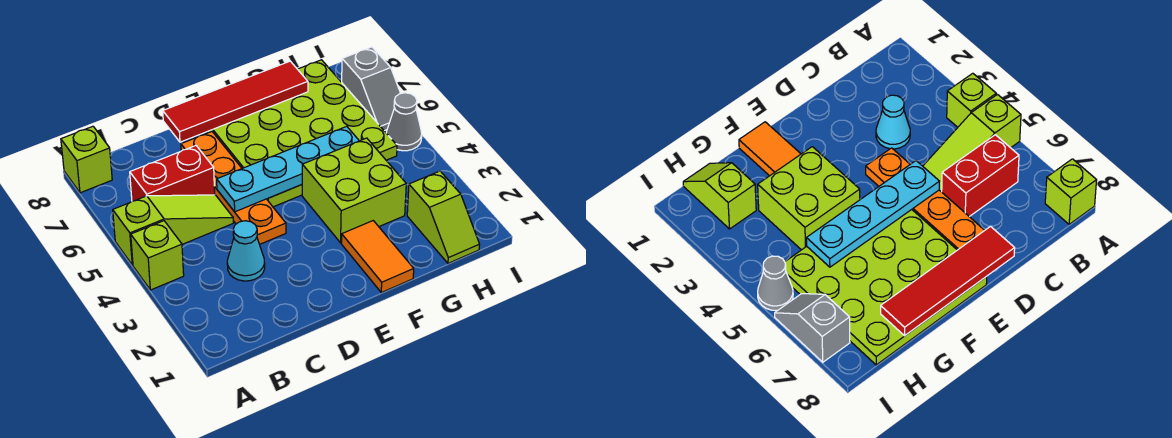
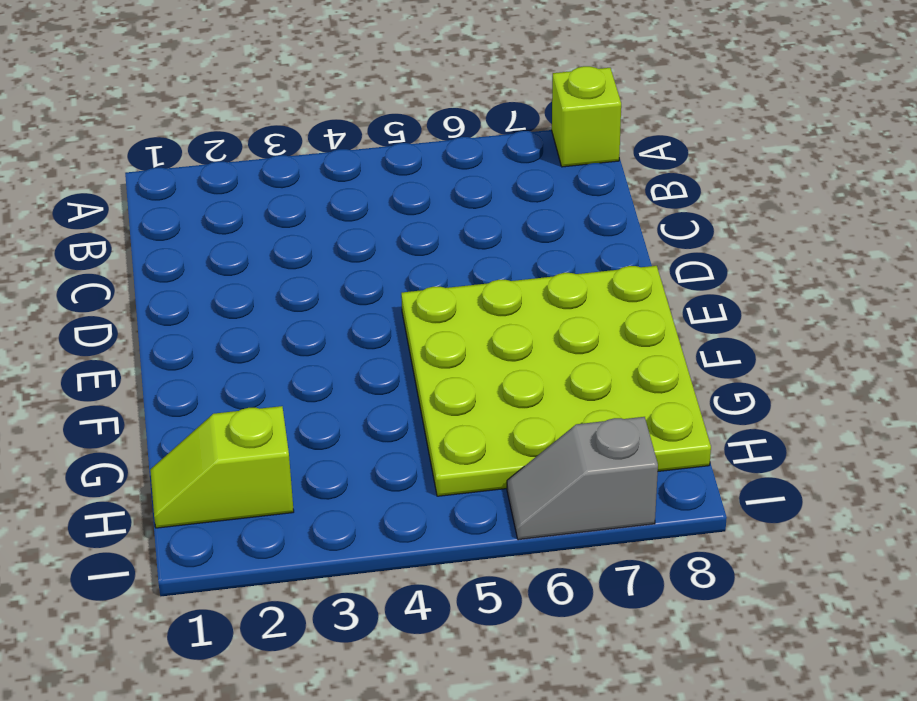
none -> lime brick A4 level 1
none -> lime slope A5:C5 level 1 top A
none -> red brick B6:C6 level 1

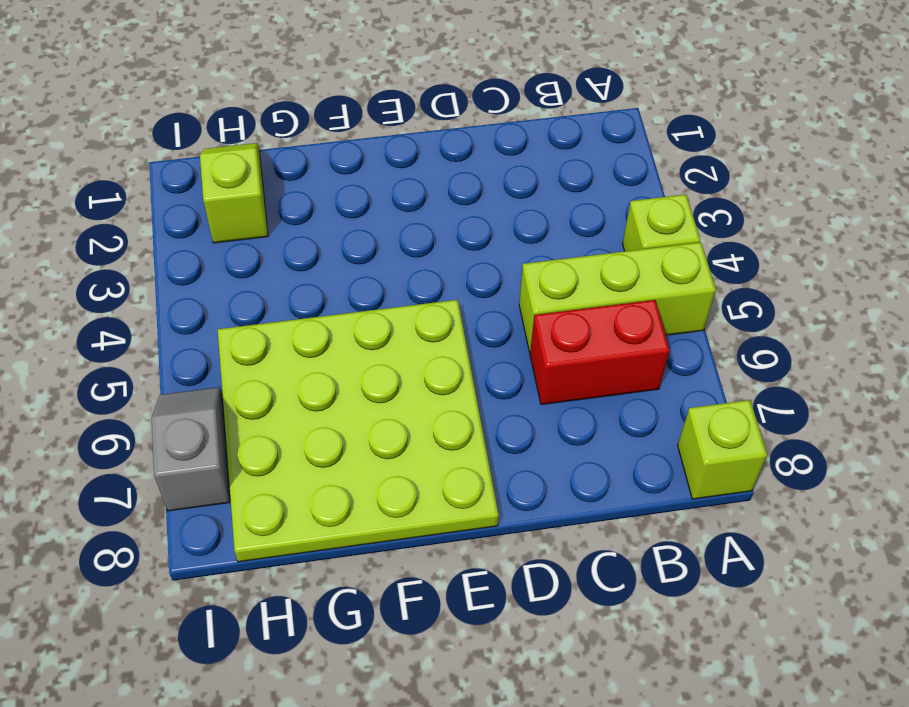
lime brick A5:C5 level 1 -> lime slope A5:C5 level 1 top A
none -> cyan cone C3 level 1
none -> orange plate D4:D7 level 1
none -> orange tile F1:F2 level 1

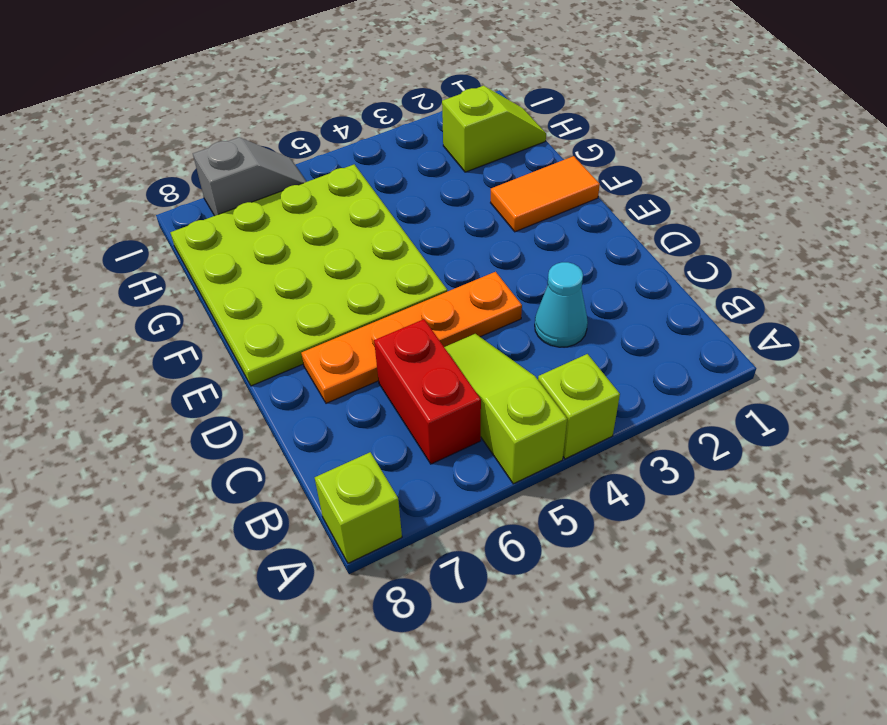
none -> lime brick F3:G4 level 1
none -> grey cone I5 level 1
none -> cyan plate D5:G5 level 2

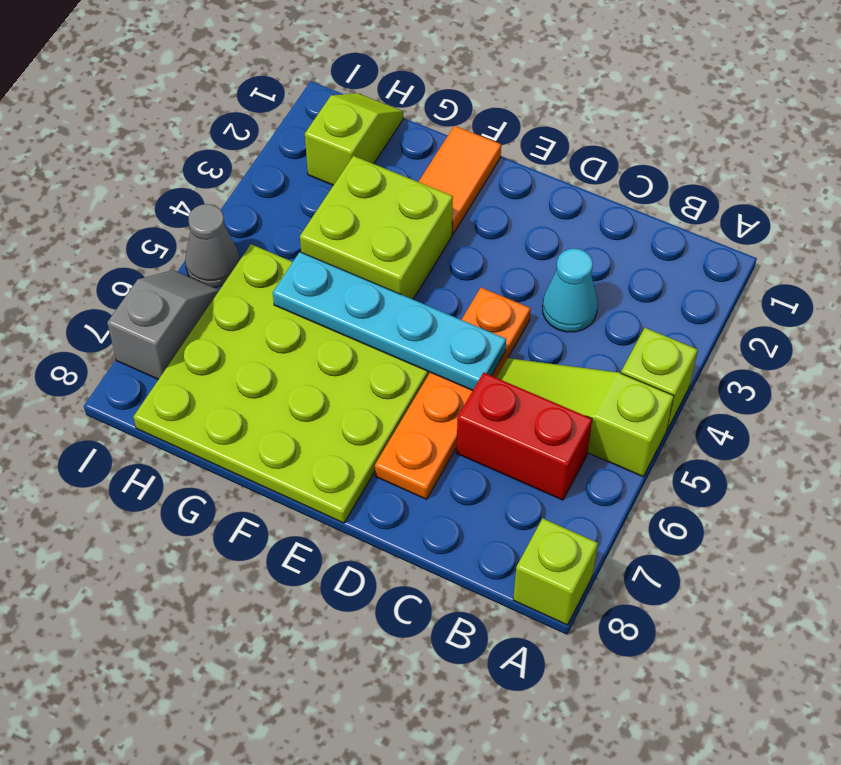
none -> red tile D8:G8 level 2

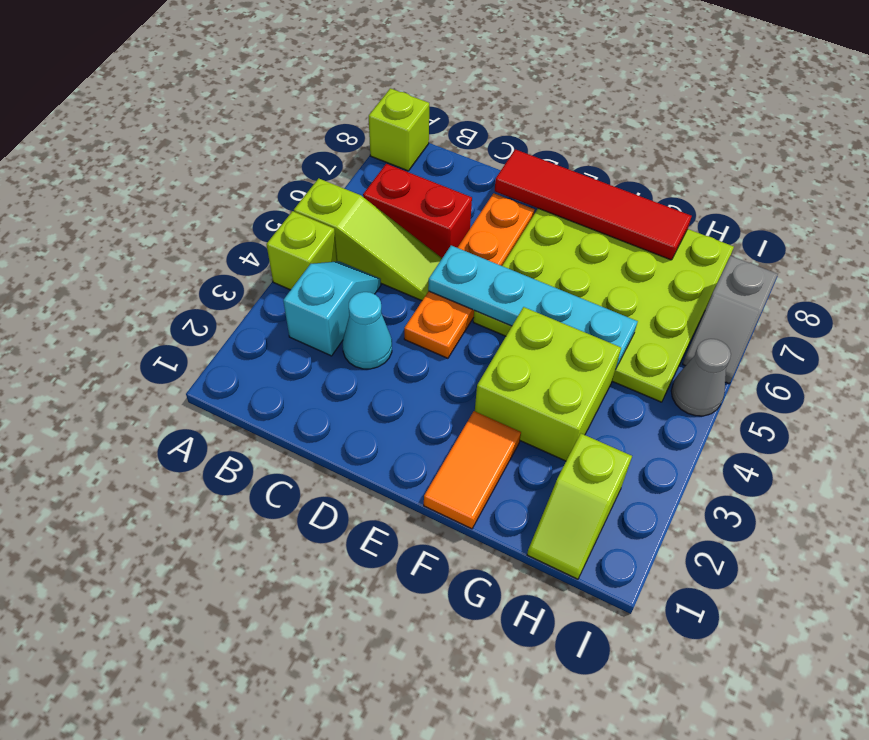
cyan slope B3:B4 level 1 top 3 -> none

